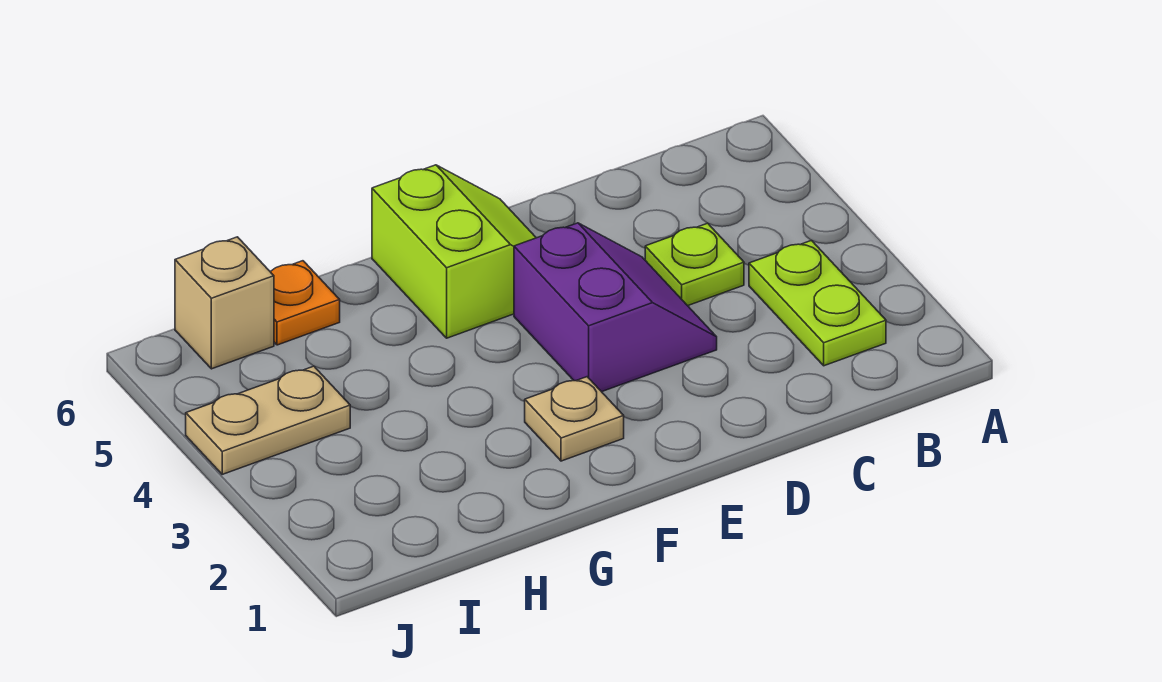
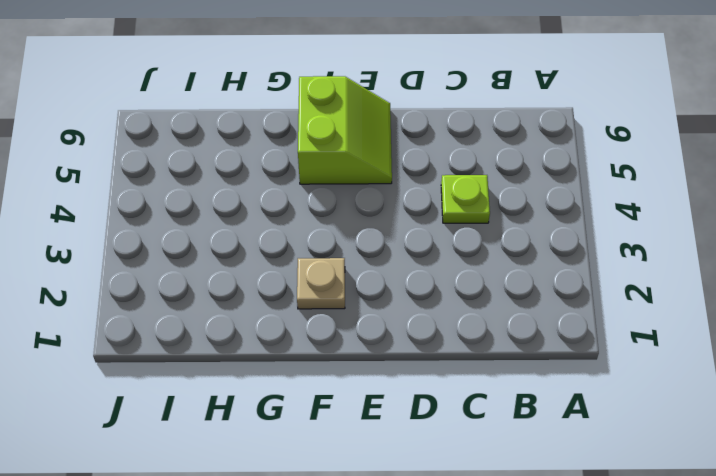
none -> lime plate B2:B3 level 1
none -> purple slope D3:E4 level 1 top E

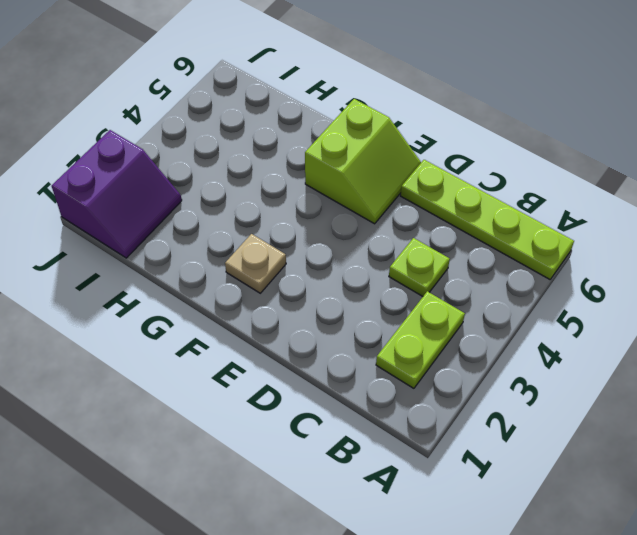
lime plate A6:D6 level 1 -> none
purple slope I1:J2 level 1 top J -> purple slope D3:E4 level 1 top E
none -> orange plate H6 level 1
none -> tan plate I4:J4 level 1

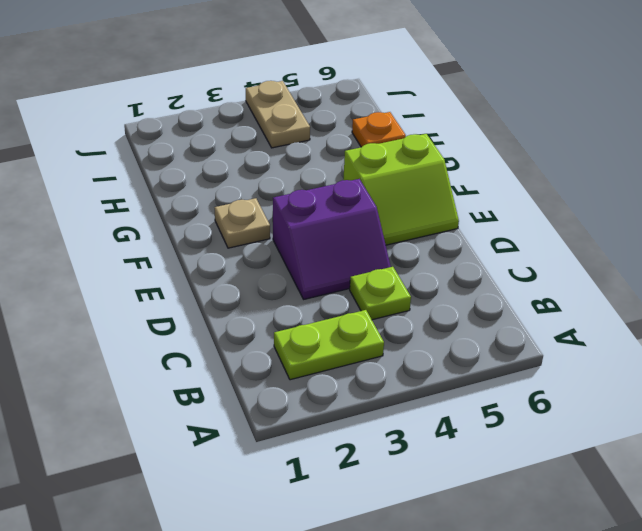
none -> tan brick I6 level 1

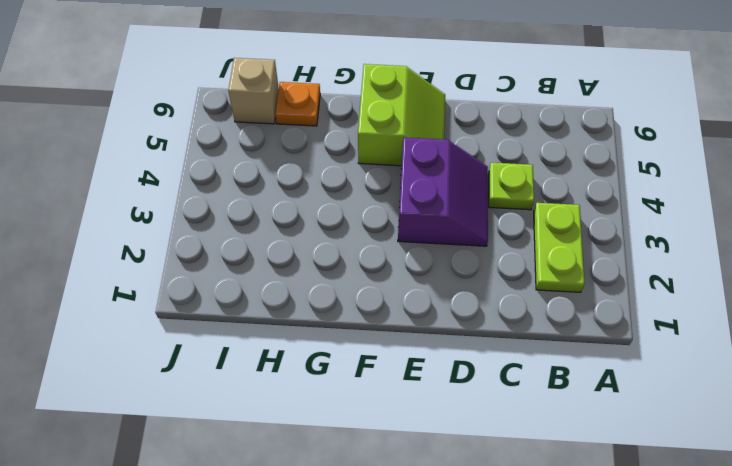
none -> tan plate F2 level 1
none -> tan plate I4:J4 level 1

